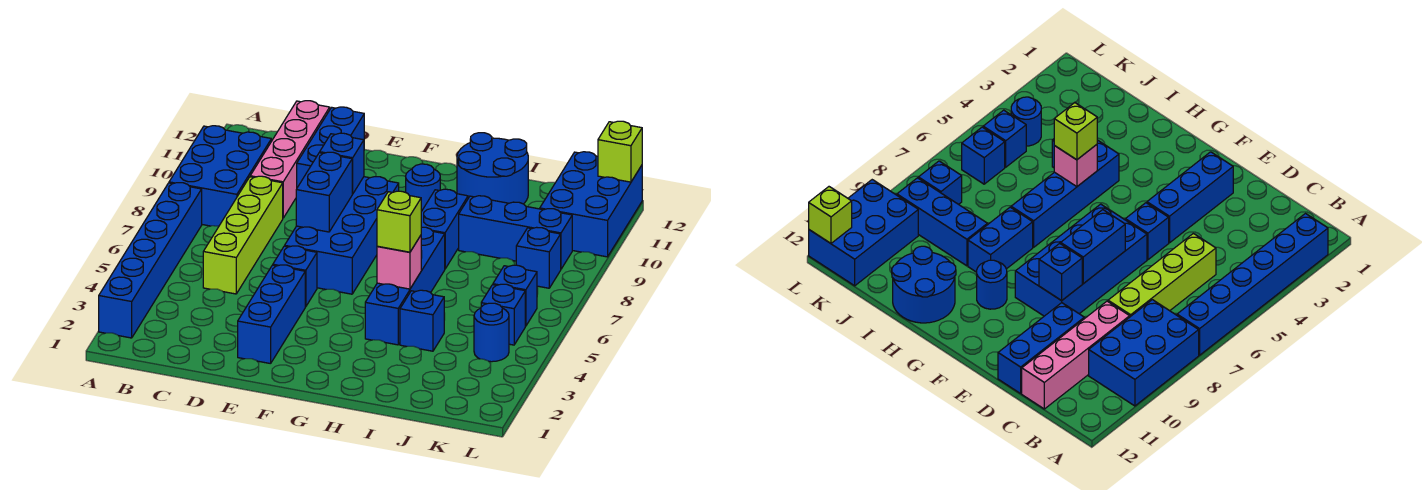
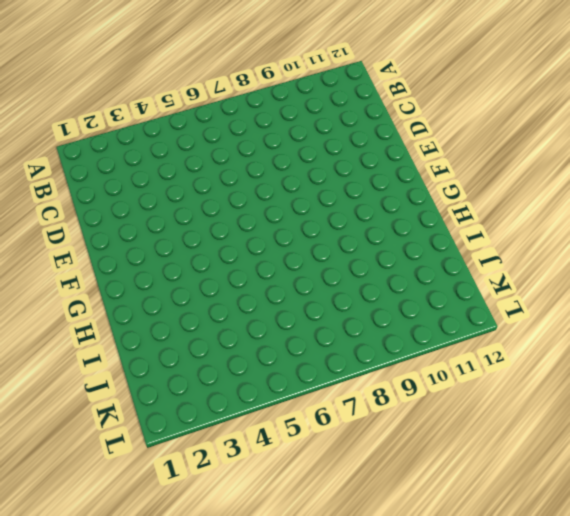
none -> blue brick A2:A7 level 1
none -> blue brick A8:B10 level 1
none -> lime brick C5:C8 level 1

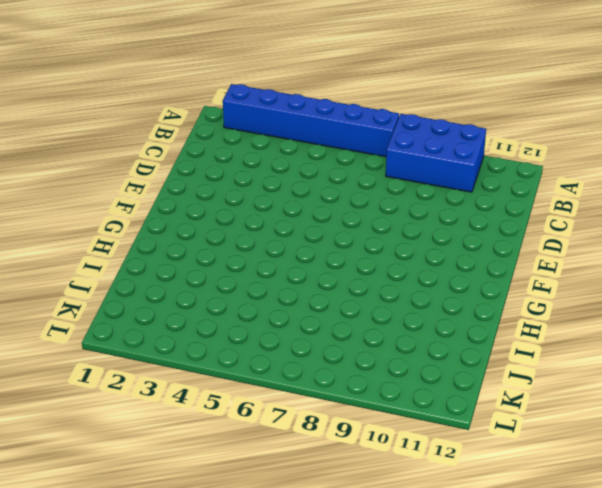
none -> lime brick C5:C8 level 1
none -> pink brick C9:C12 level 1
none -> blue brick D10:D12 level 1

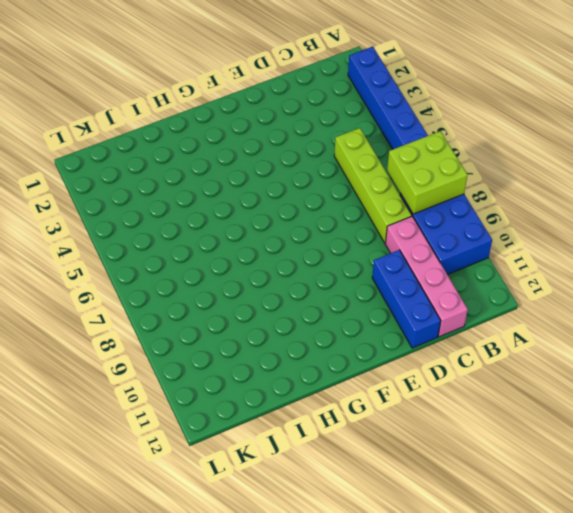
lime brick A7:B8 level 2 -> none
none -> blue brick E2:E4 level 1
none -> blue brick E5 level 1
none -> blue brick E6:F9 level 1

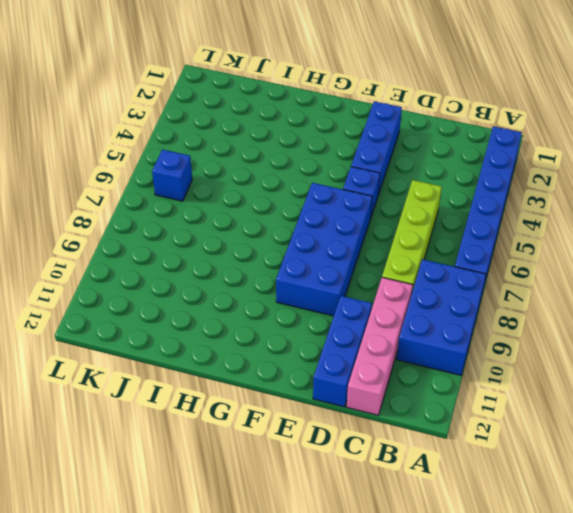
none -> blue round brick G10 level 1
none -> blue brick H4:H7 level 1
none -> blue brick H8:H9 level 1

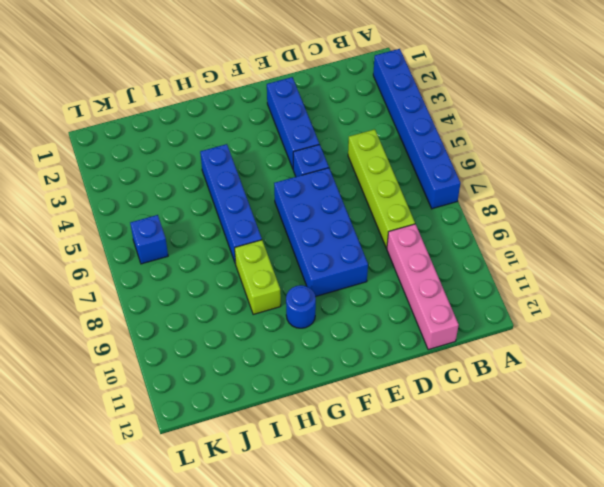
lime brick H8:H9 level 1 -> blue brick H8:H9 level 1
none -> blue brick A8:B10 level 1
none -> blue brick D10:D12 level 1
none -> blue round brick H11:I12 level 1

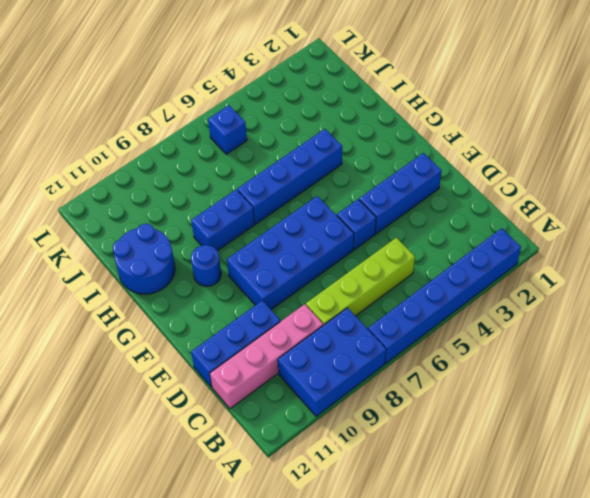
none -> blue brick I4 level 1
none -> blue brick I9:K9 level 1
none -> blue round brick K4 level 1

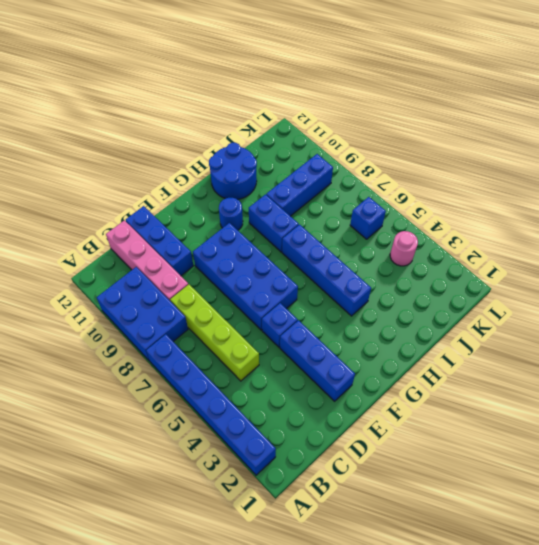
pink round brick K4 level 1 -> blue round brick K4 level 1
none -> blue brick I4 level 1
none -> blue brick K5 level 1
none -> blue brick K8 level 1

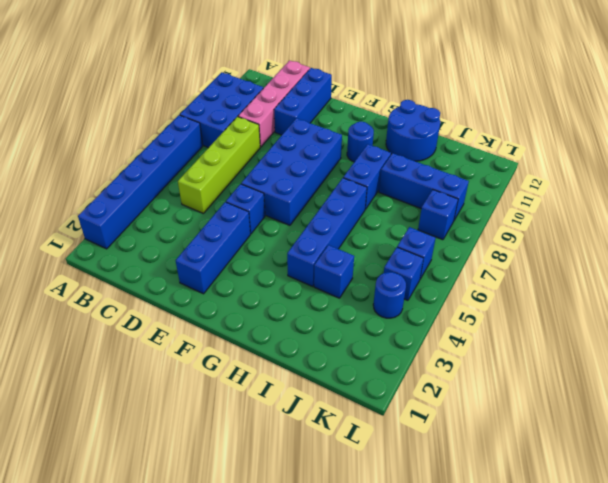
none -> blue brick K10:L12 level 1
none -> blue brick E7:E8 level 2
none -> blue brick E9 level 2

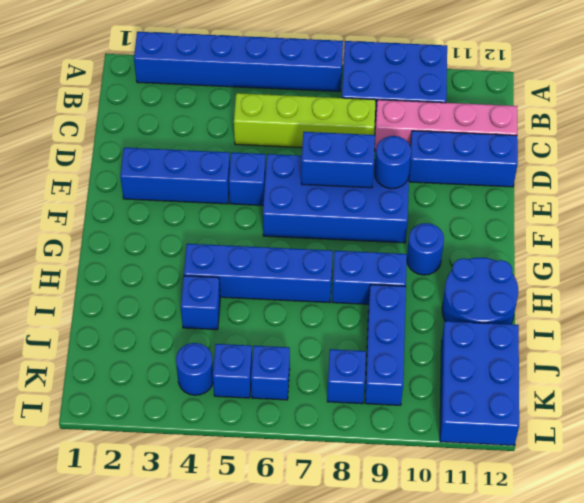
blue round brick E9 level 2 -> blue brick E9 level 2
blue brick J11:L12 level 1 -> blue brick K10:L12 level 1
none -> pink brick H5 level 2
none -> lime brick L12 level 2
none -> lime brick H5 level 3

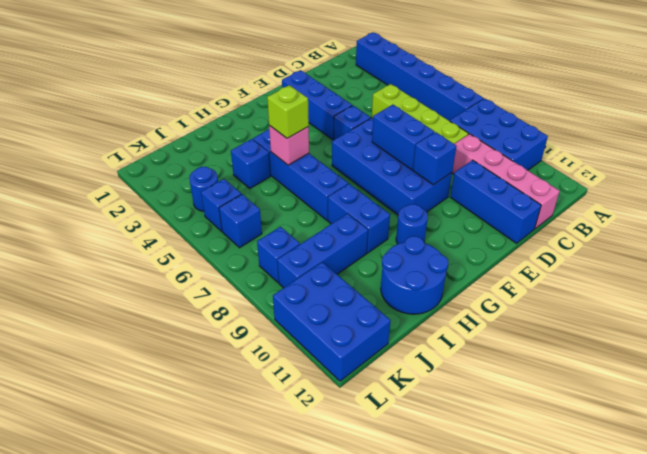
none -> lime brick L12 level 2

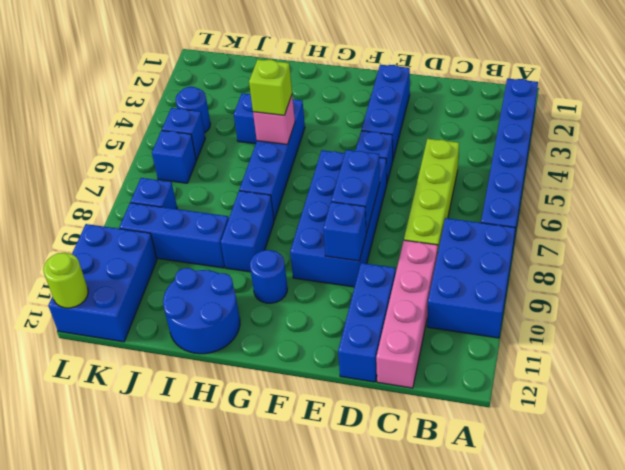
lime round brick L12 level 2 -> lime brick L12 level 2

